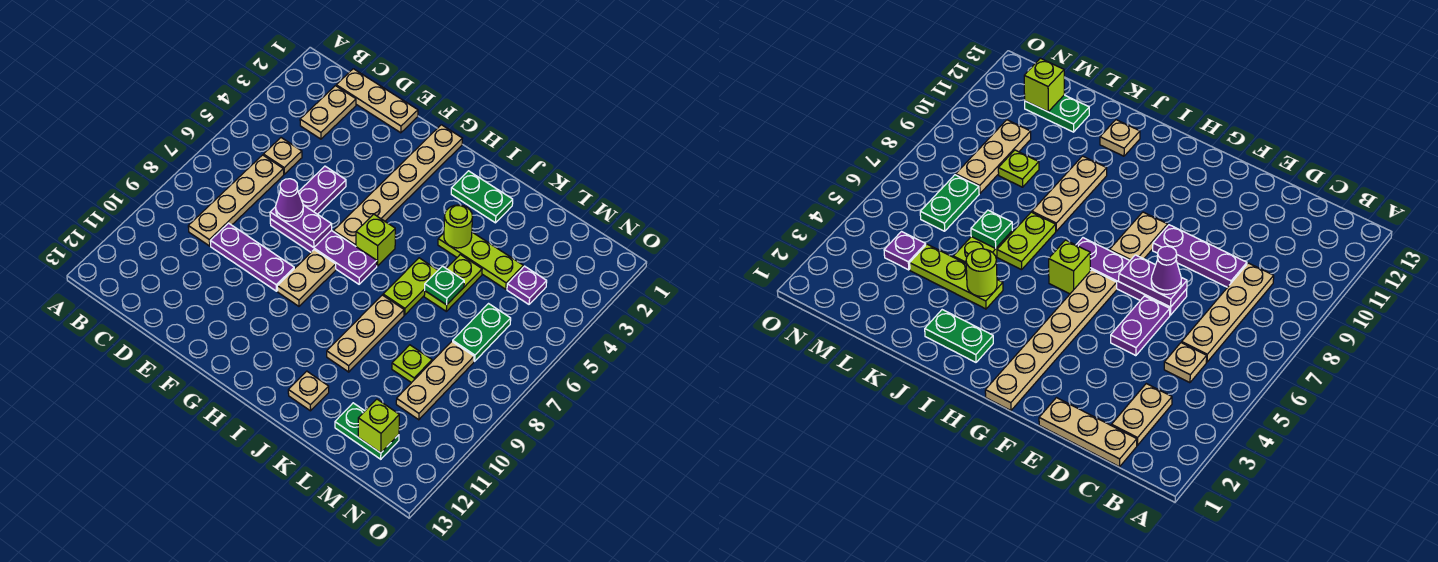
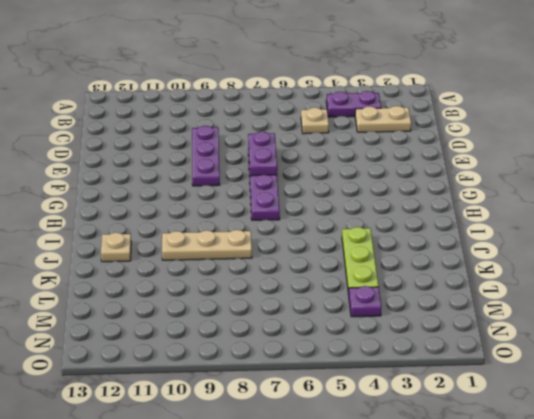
purple plate B3:B4 level 1 -> purple plate E5:E6 level 1
none -> tan plate C1:E1 level 1
none -> tan plate C6:C9 level 1
none -> tan plate G1:G6 level 1

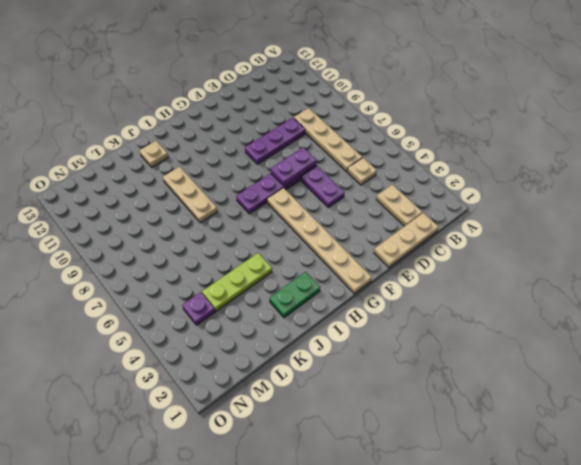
none -> tan plate G8:G9 level 1
none -> lime brick H6 level 1
none -> lime plate J6:J7 level 1

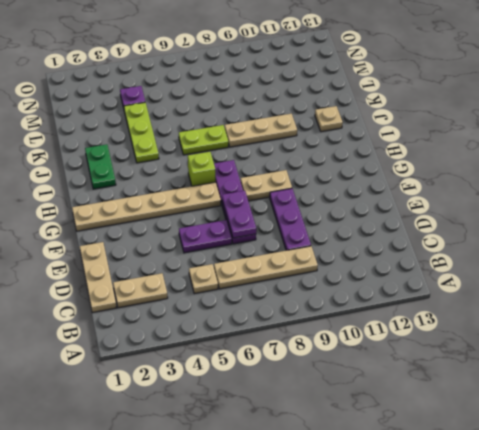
none -> lime plate K5:K6 level 1
none -> lime plate L9 level 1
none -> green plate L12:M12 level 1

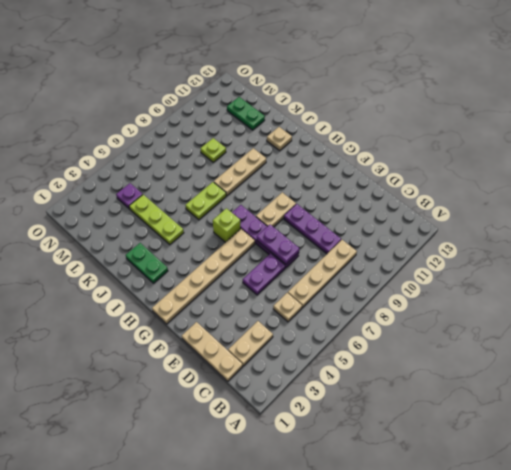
none -> lime plate K5:K6 level 1
none -> green plate M6:M7 level 1
none -> tan plate M8:M10 level 1

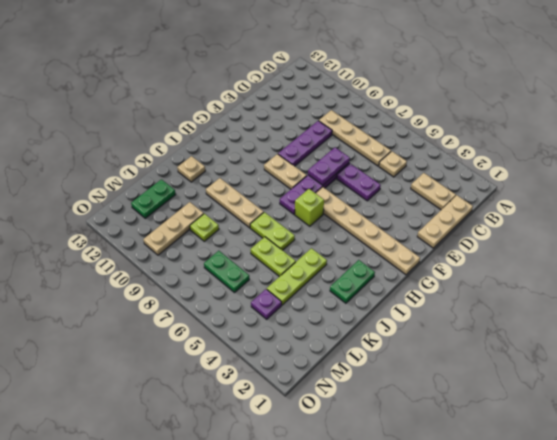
tan plate L10:N10 level 1 -> tan plate M8:M10 level 1
none -> lime round brick J4 level 2
none -> green plate K6 level 2
none -> lime brick M12 level 2

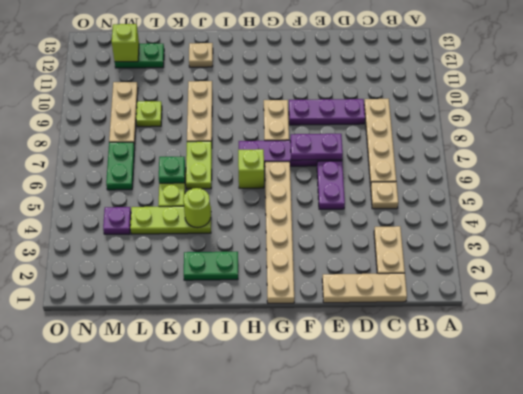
none -> purple cone E7 level 3

